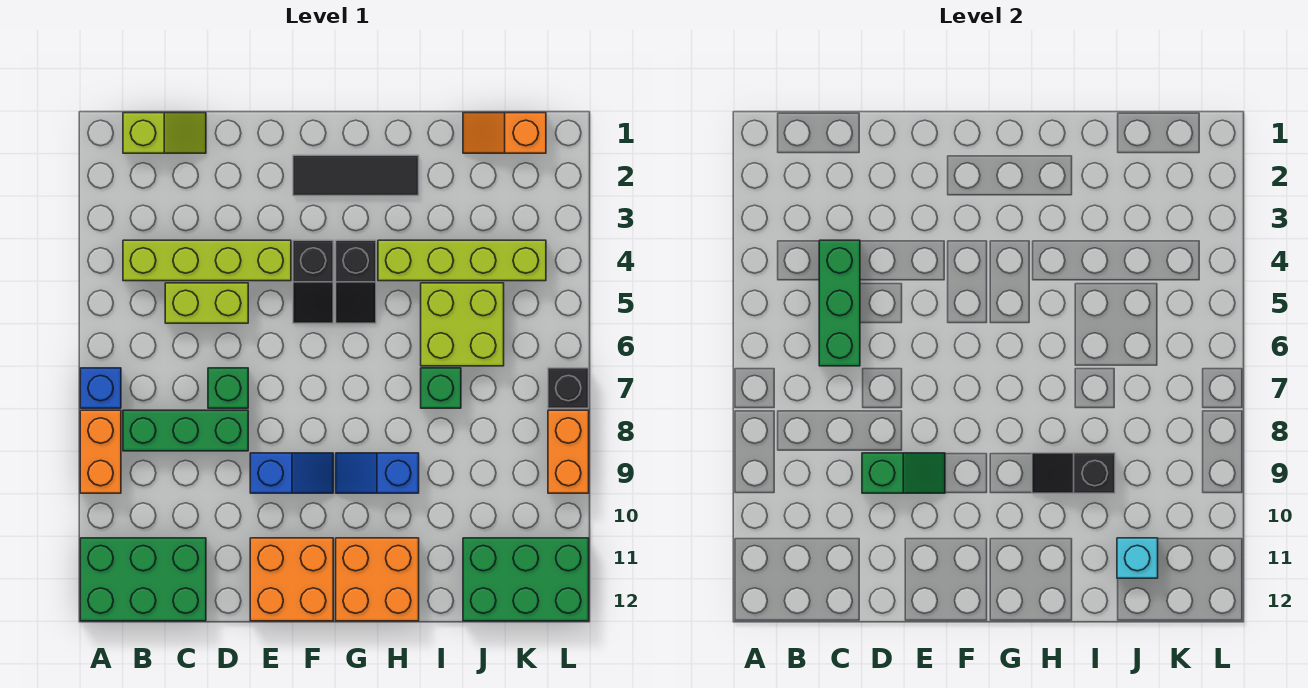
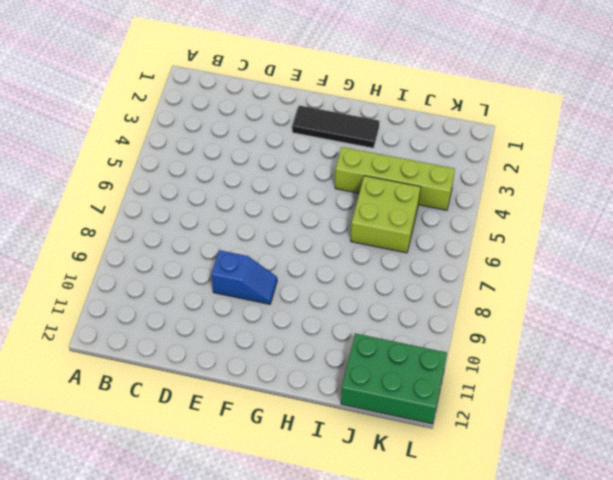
none -> blue brick A7 level 1
none -> orange brick A8:A9 level 1
none -> green brick A11:C12 level 1

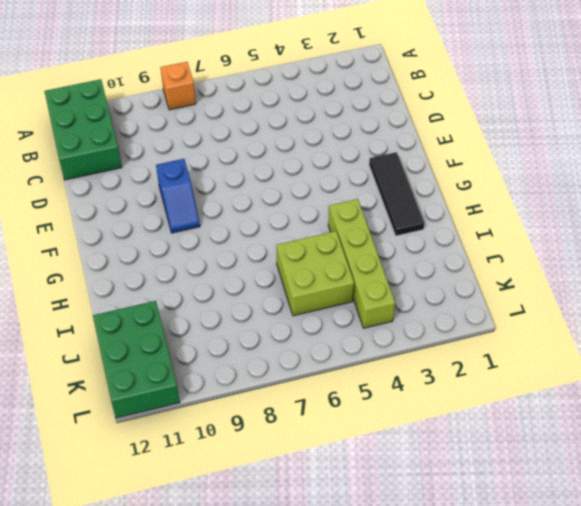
orange brick A8 level 1 -> orange brick A8:A9 level 1
none -> blue brick A7 level 1
none -> lime slope B1:C1 level 1 top B
none -> lime brick B4:E4 level 1

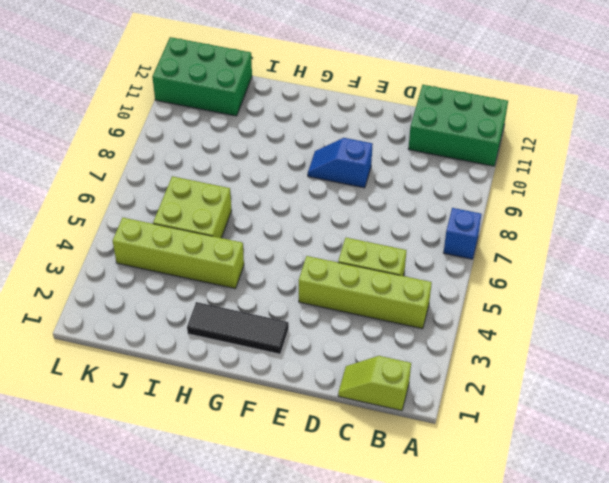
none -> orange brick A8:A9 level 1
none -> green brick B8:D8 level 1
none -> green brick D7 level 1

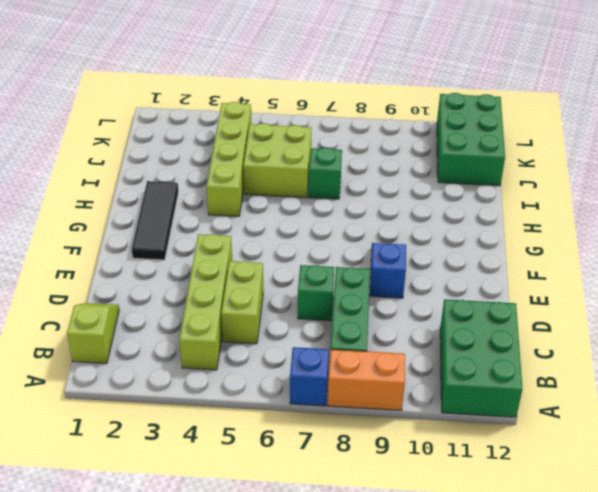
none -> orange brick E11:F12 level 1
none -> black slope F4:F5 level 1 top 4
none -> black slope G4:G5 level 1 top 4

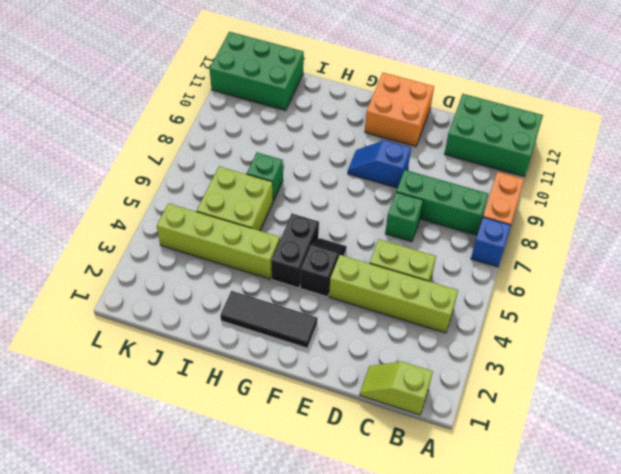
black brick G4:G5 level 1 -> black slope G4:G5 level 1 top 4
none -> blue slope G9:H9 level 1 top H
none -> orange brick G11:H12 level 1
none -> orange slope J1:K1 level 1 top K

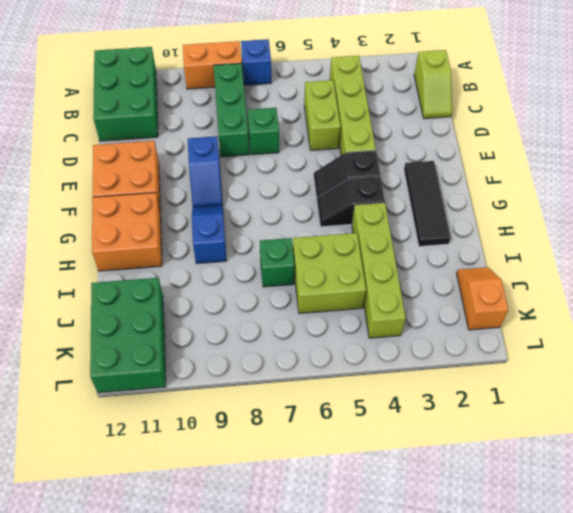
none -> black brick L7 level 1
none -> orange brick L8:L9 level 1
none -> green brick C4:C6 level 2

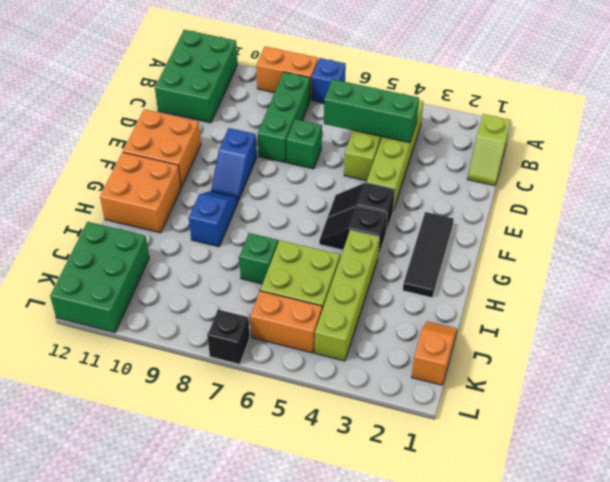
orange brick K5:K6 level 1 -> orange brick L8:L9 level 1
none -> green slope D9:E9 level 2 top D
none -> black slope H9:I9 level 2 top I
none -> cyan brick J11 level 2

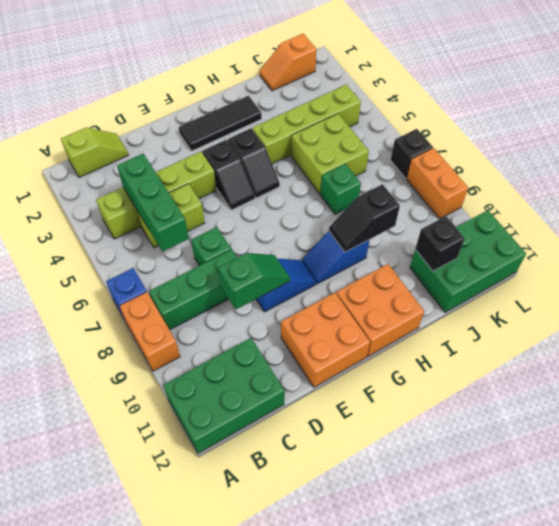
black brick J11 level 2 -> cyan brick J11 level 2

